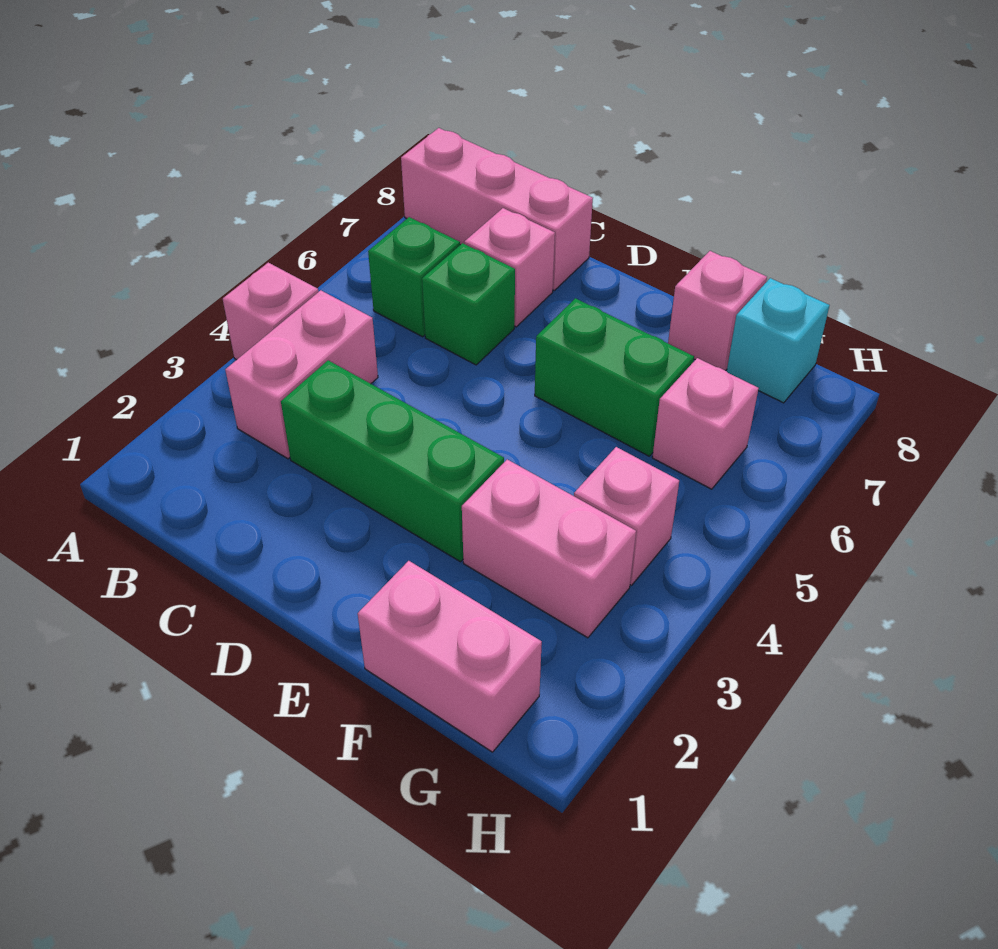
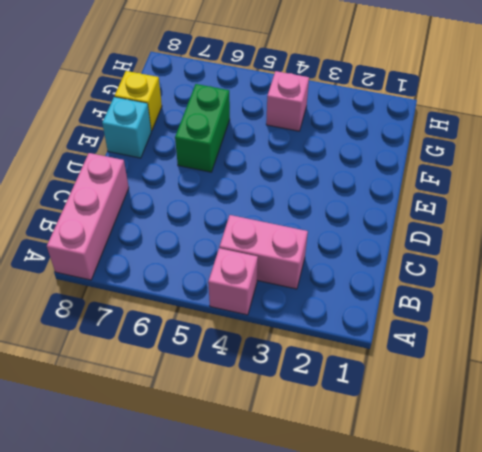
cyan brick E8 level 1 -> cyan brick G8 level 1
yellow brick F8 level 1 -> pink brick F8 level 1
none -> green brick B6 level 1
none -> green brick C3:E3 level 1
none -> green brick C6 level 1

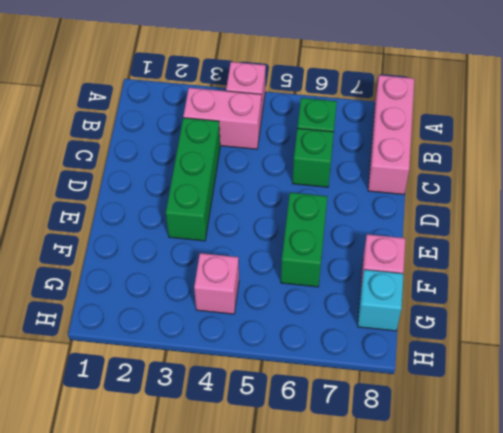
none -> pink brick C7 level 1
none -> pink brick F1:G1 level 1
none -> pink brick F3:G3 level 1

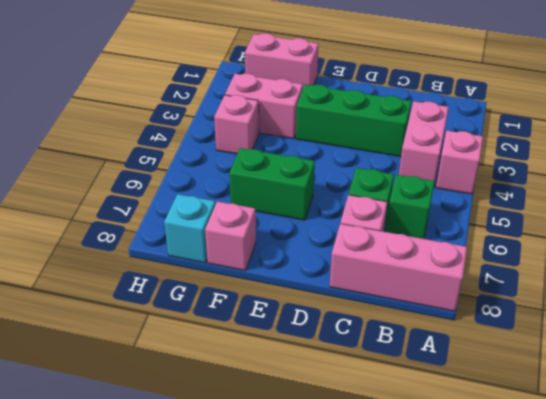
none -> pink brick G6 level 1

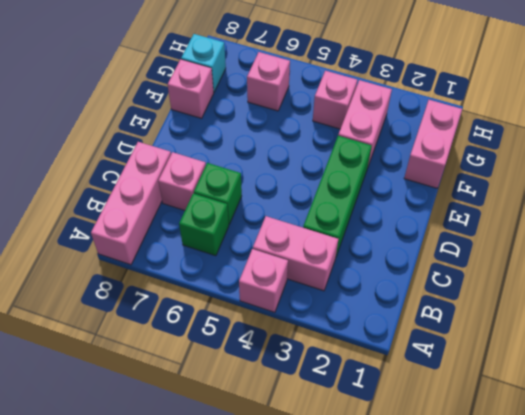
none -> green brick E6:F6 level 1

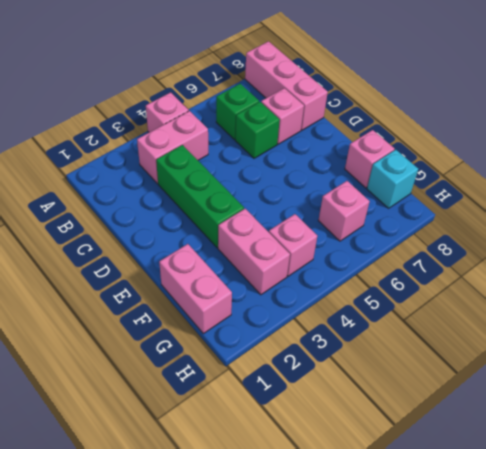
none -> green brick E6:F6 level 1

